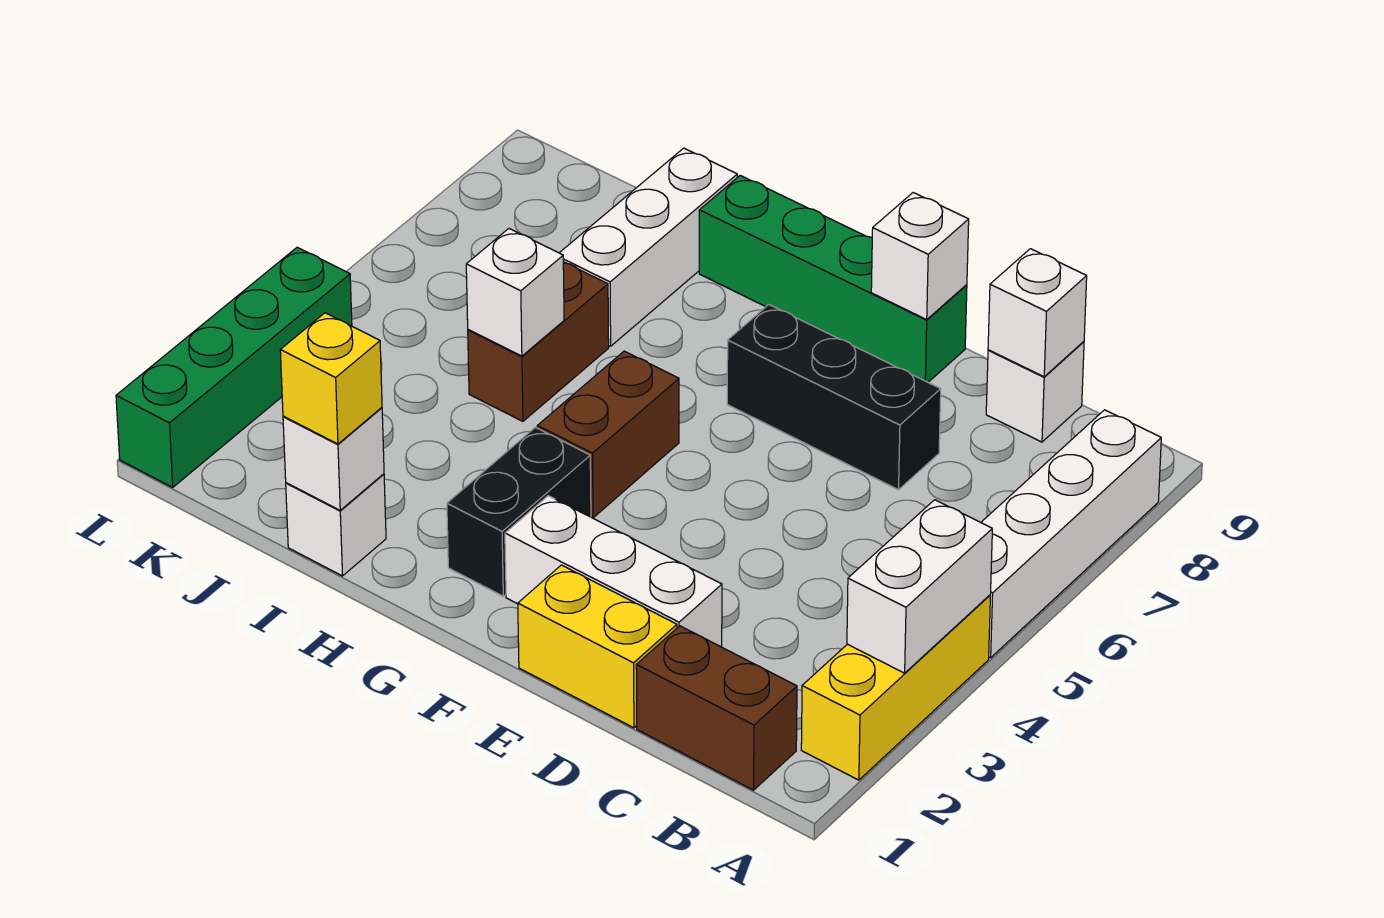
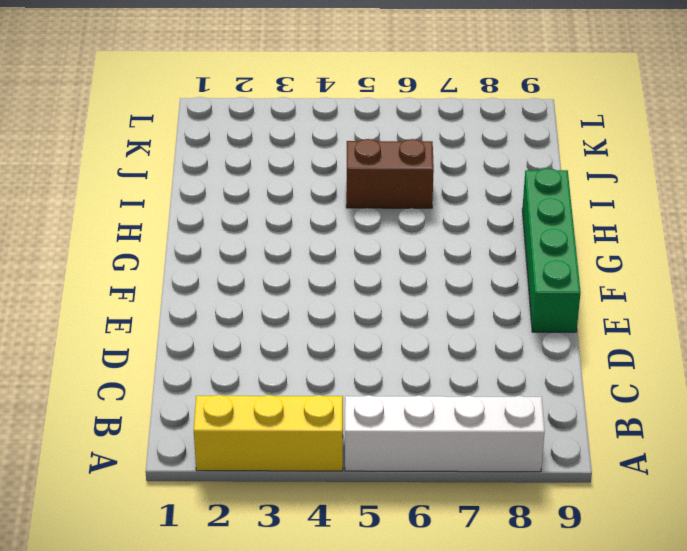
none -> brown brick B1:C1 level 1
none -> white brick C9 level 1
none -> yellow brick D1:E1 level 1

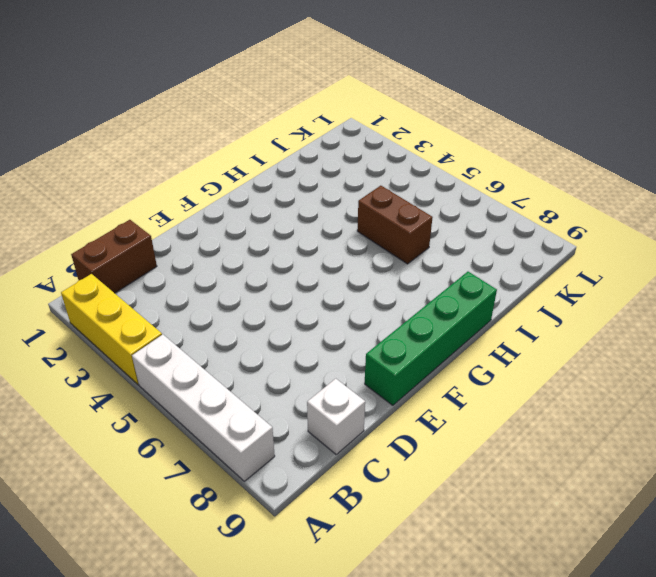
none -> yellow brick D1:E1 level 1
none -> white brick D2:F2 level 1
none -> black brick D7:F7 level 1

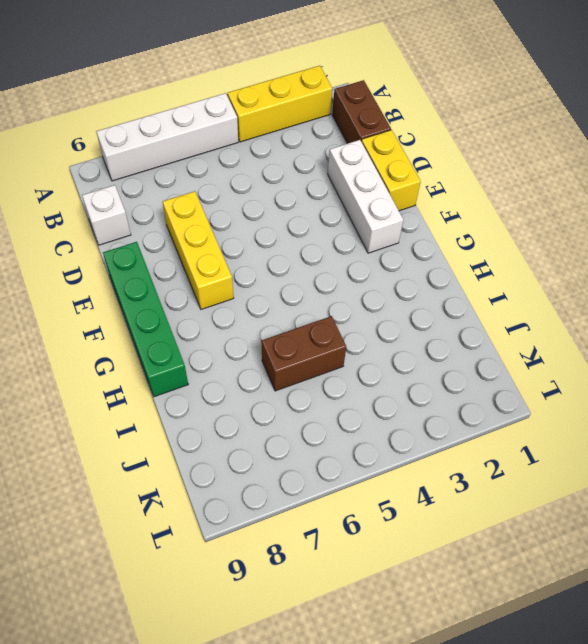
yellow brick D7:F7 level 1 -> black brick D7:F7 level 1
none -> black brick G2:G3 level 1
none -> brown brick G4:G5 level 1
none -> white brick I1 level 1

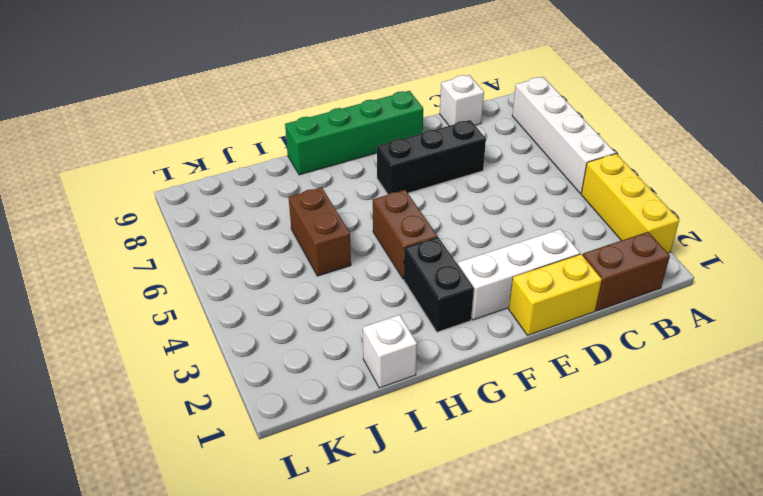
none -> white brick I7:I9 level 1
none -> green brick L1:L4 level 1
none -> white brick A3:A4 level 2

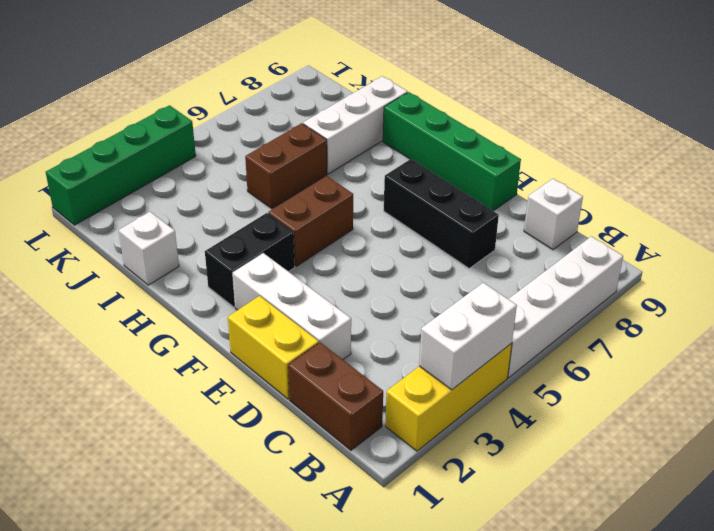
none -> white brick C9 level 2
none -> white brick E9 level 2
none -> white brick I1 level 2

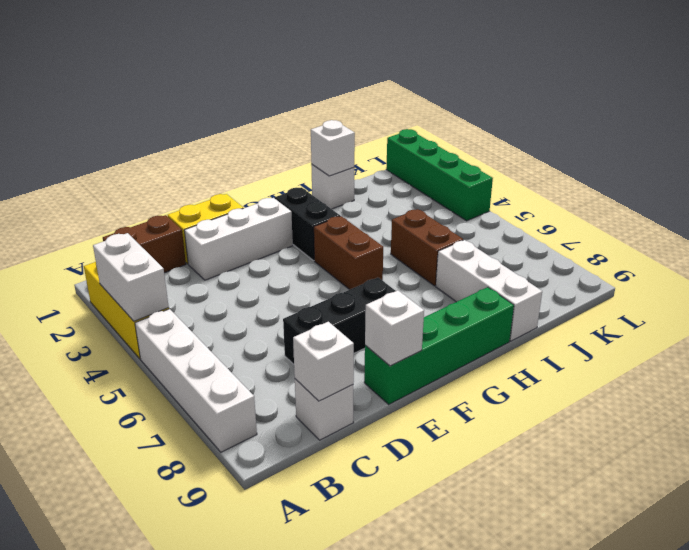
none -> white brick I5 level 2
none -> yellow brick I1 level 3

